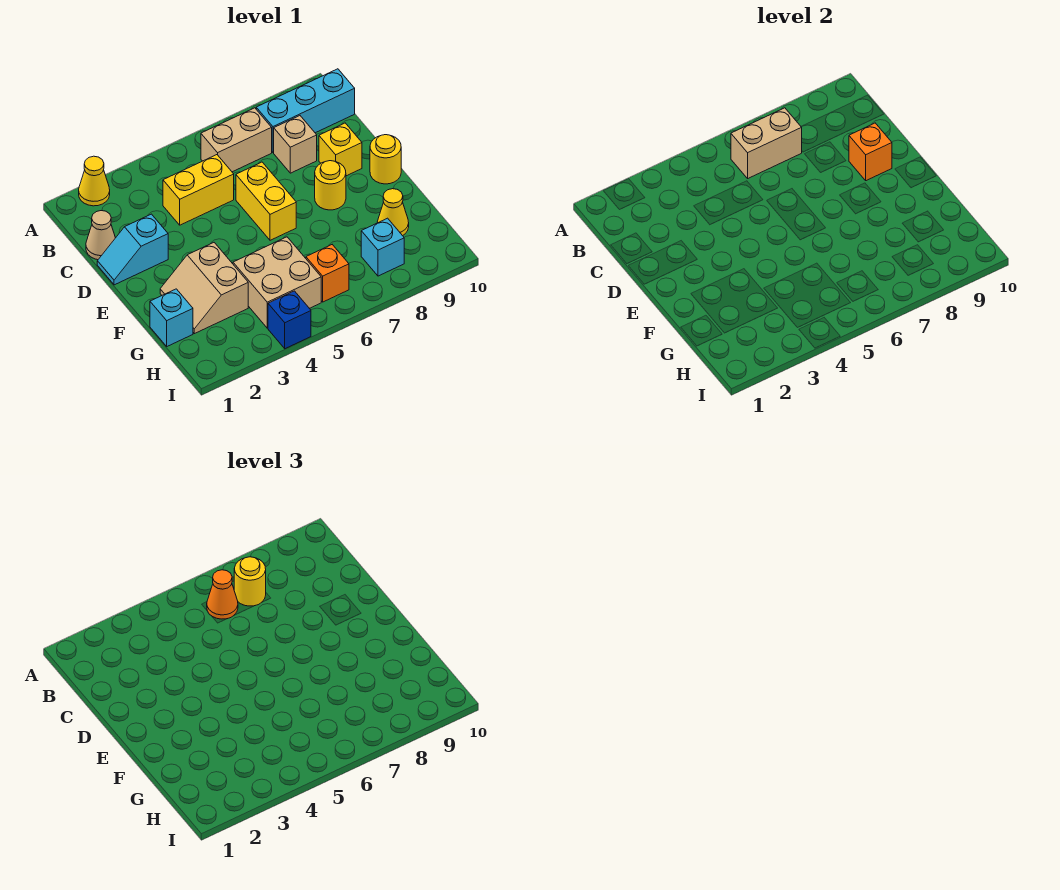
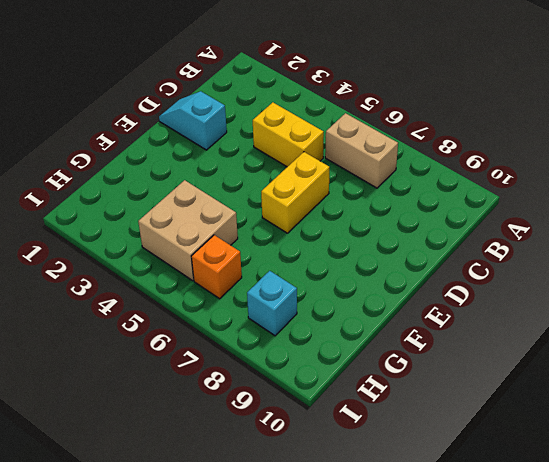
none -> yellow cone A2 level 1
none -> cyan brick B8:B10 level 1
none -> tan cone C1 level 1

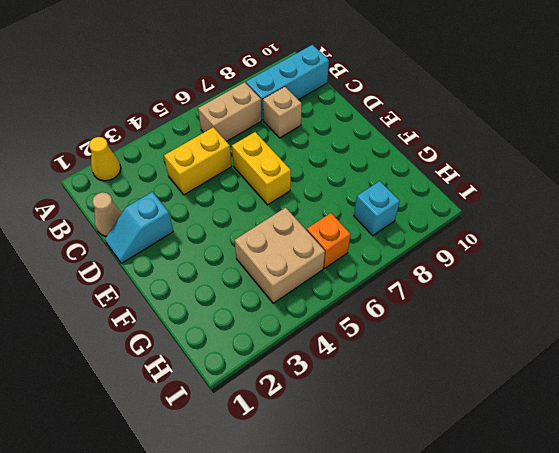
none -> yellow brick D9 level 1
none -> yellow round brick E8 level 1
none -> yellow round brick E10 level 1

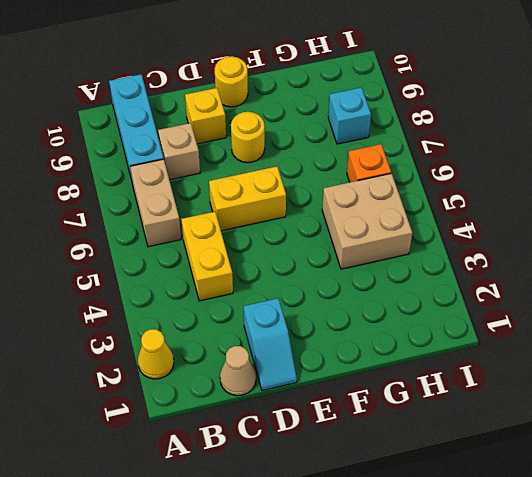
none -> tan slope F2:G3 level 1 top 3
none -> cyan brick G1 level 1
none -> yellow cone G9 level 1

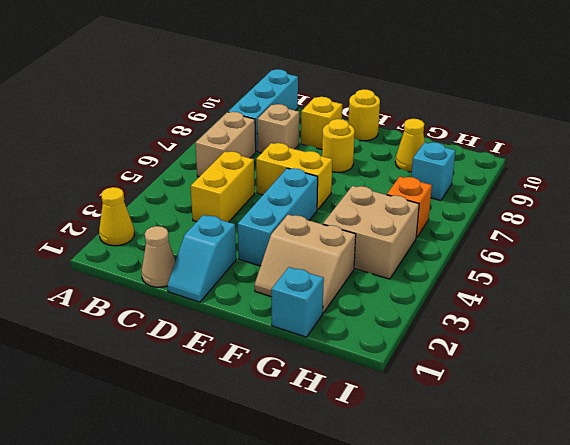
cyan brick E3:E5 level 1 -> none
none -> blue brick I4 level 1
none -> tan brick B6:B7 level 2
none -> orange brick D9 level 2

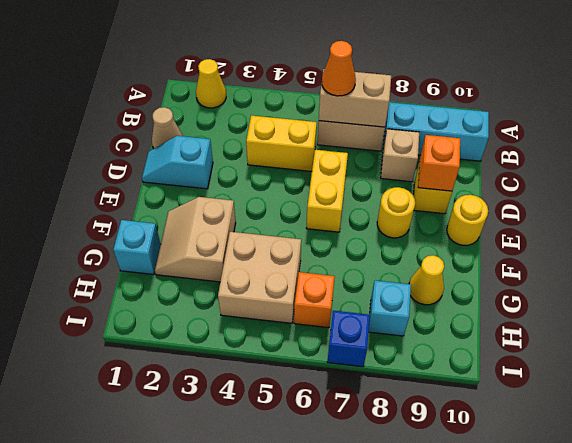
blue brick I7 level 1 -> blue brick I4 level 1
none -> yellow round brick B7 level 3

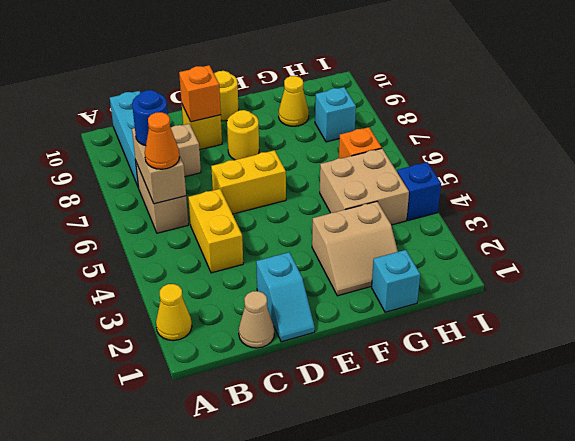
blue round brick B7 level 3 -> yellow round brick B7 level 3

